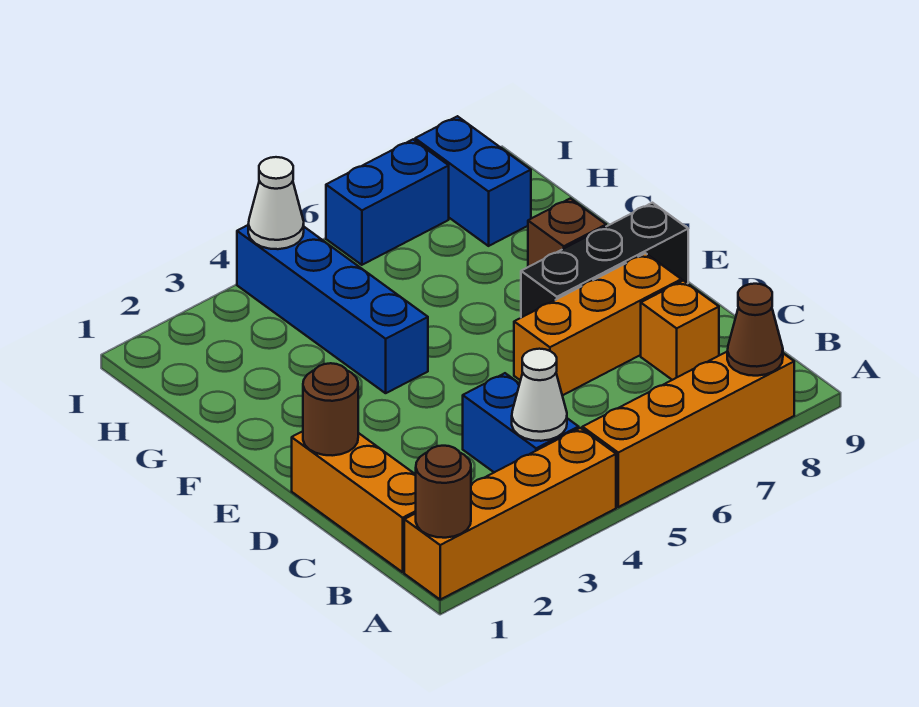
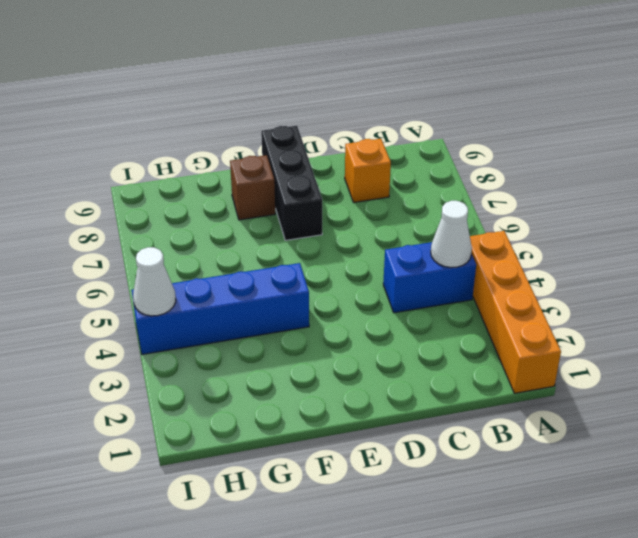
none -> orange brick A5:A8 level 1
none -> orange brick B1:D1 level 1
none -> orange brick D6:D8 level 1

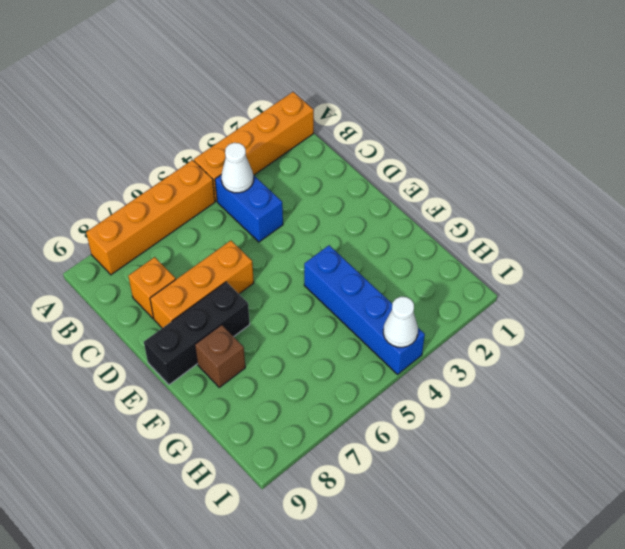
none -> orange brick B1:D1 level 1
none -> blue brick H8:I8 level 1
none -> blue brick I6:I7 level 1

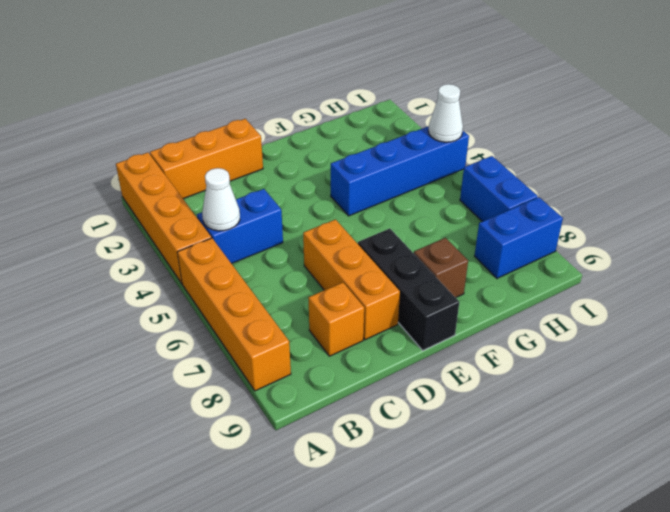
none -> brown round brick A1 level 2
none -> brown cone A8 level 2
none -> brown round brick D1 level 2

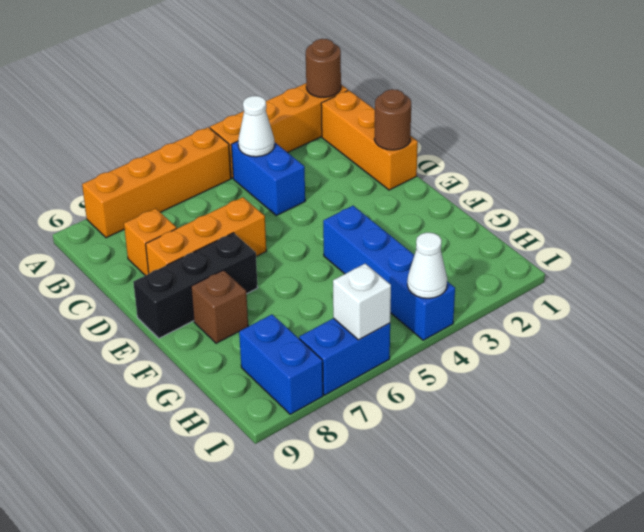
white brick I6 level 2 -> none
none -> brown cone A8 level 2

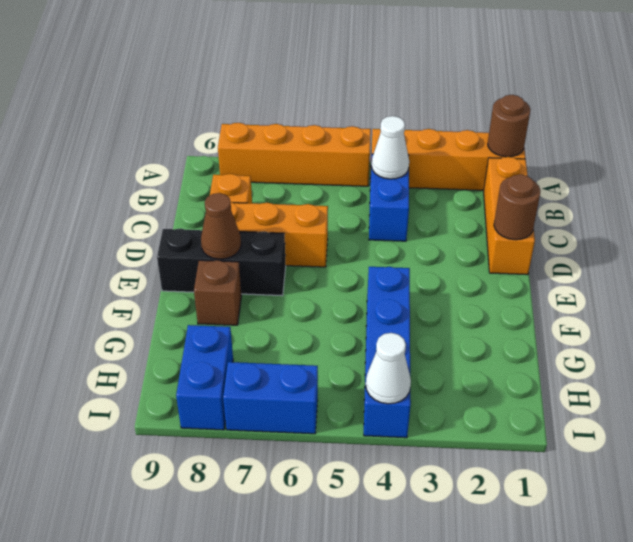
brown cone E8 level 2 -> brown cone A8 level 2

